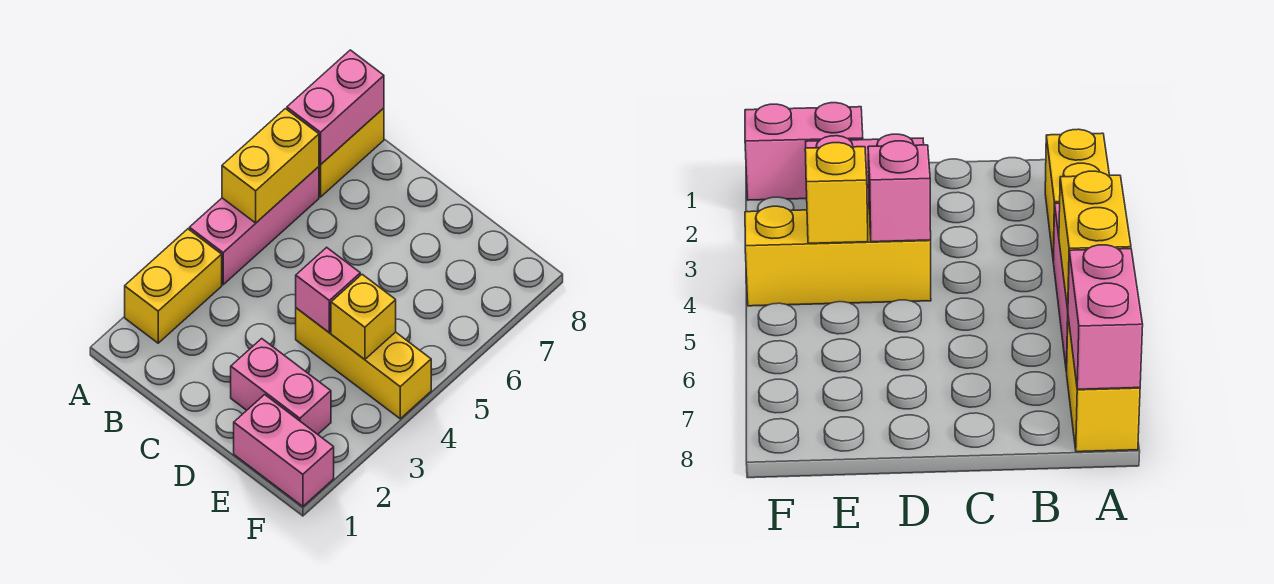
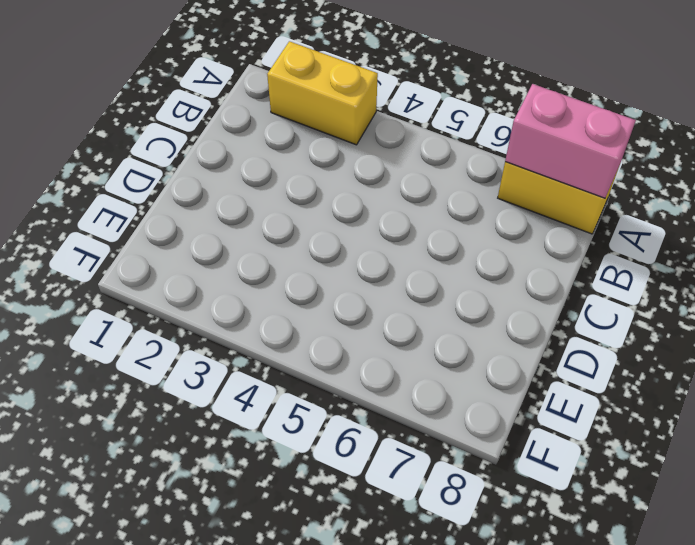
none -> pink brick A4:A6 level 1
none -> pink brick D2:E2 level 1

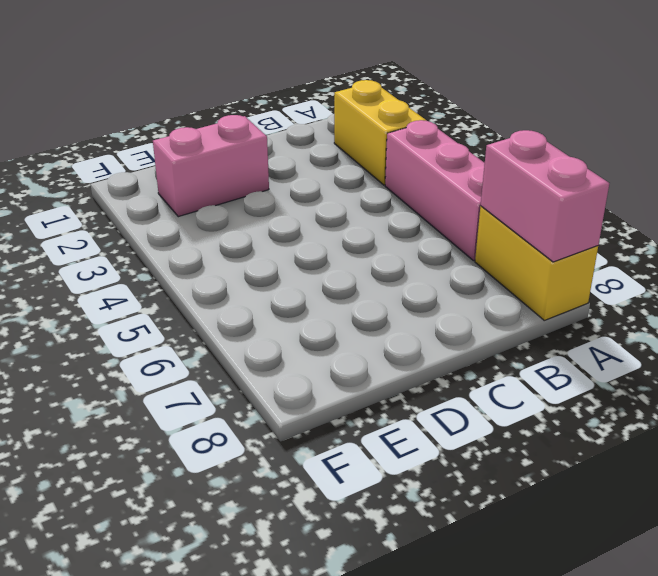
none -> yellow brick D4:F4 level 1
none -> pink brick E1:F1 level 1

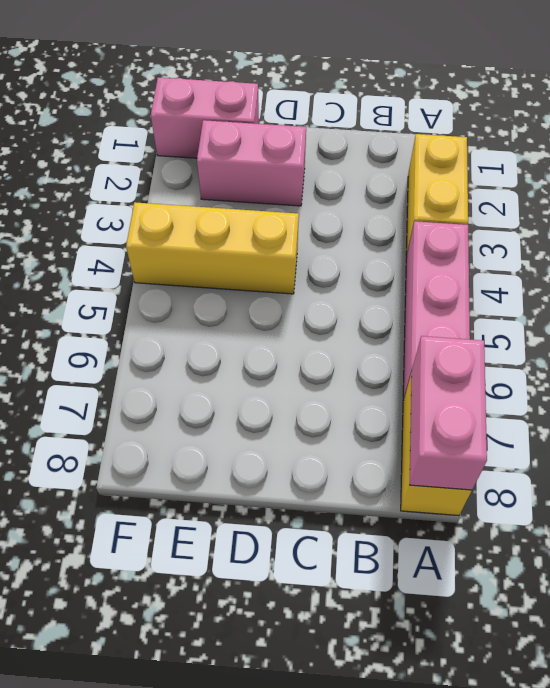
none -> yellow brick A5:A6 level 2
none -> pink brick D4 level 2

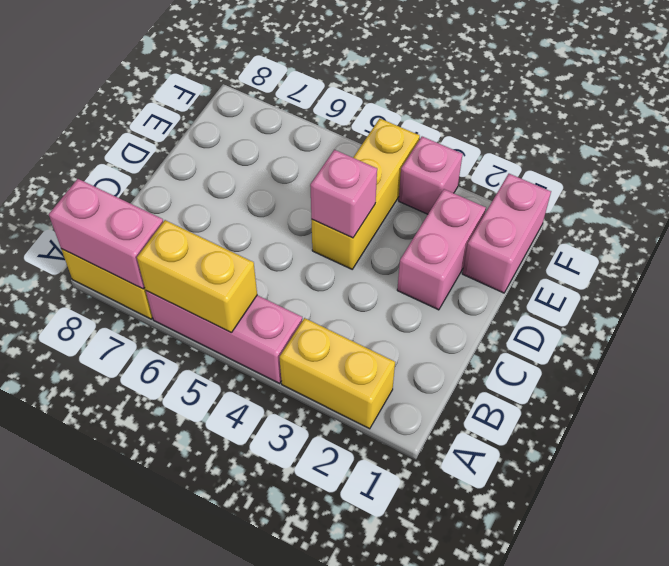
pink brick F3 level 1 -> none
none -> yellow brick E4 level 2

